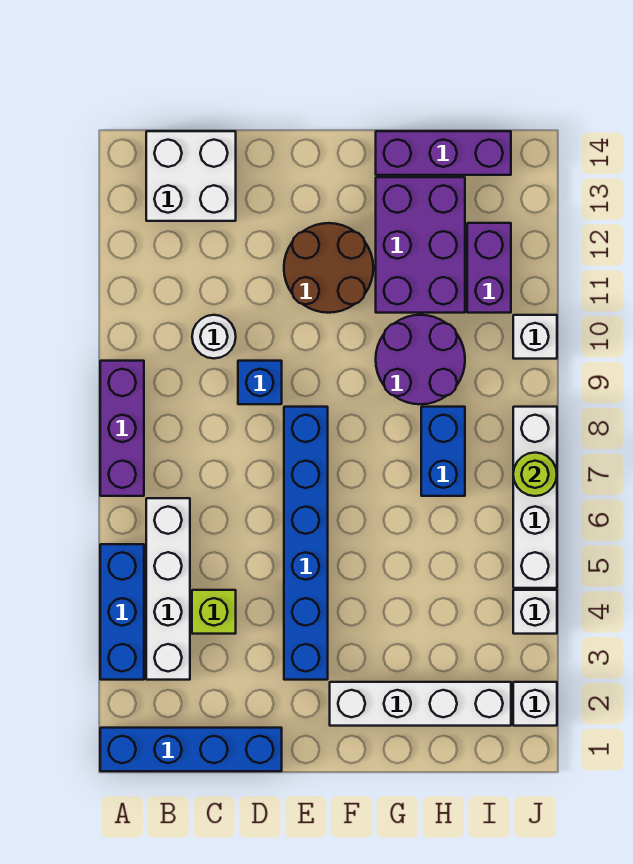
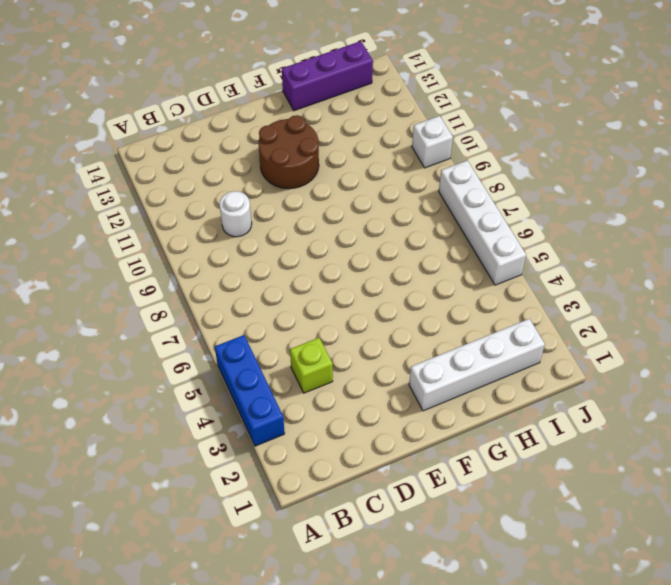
none -> blue brick A1:D1 level 1
none -> purple brick A7:A9 level 1
none -> white brick B3:B6 level 1

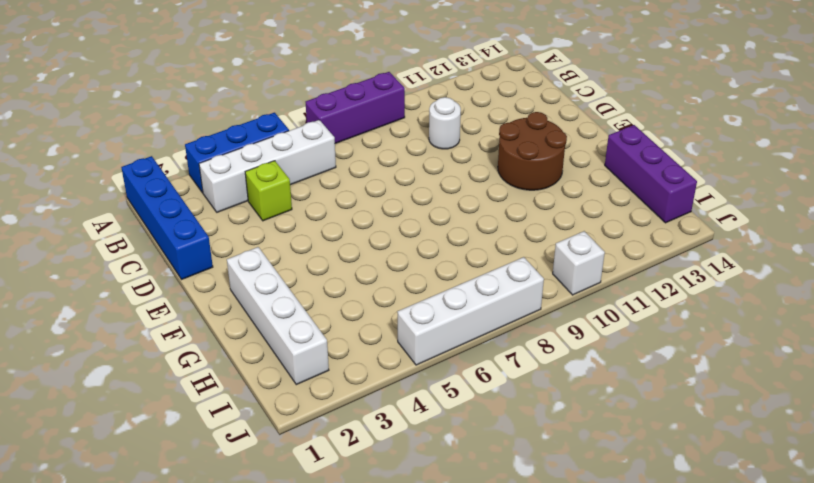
none -> white brick B13:C14 level 1
none -> blue brick D9 level 1
none -> blue brick E3:E8 level 1

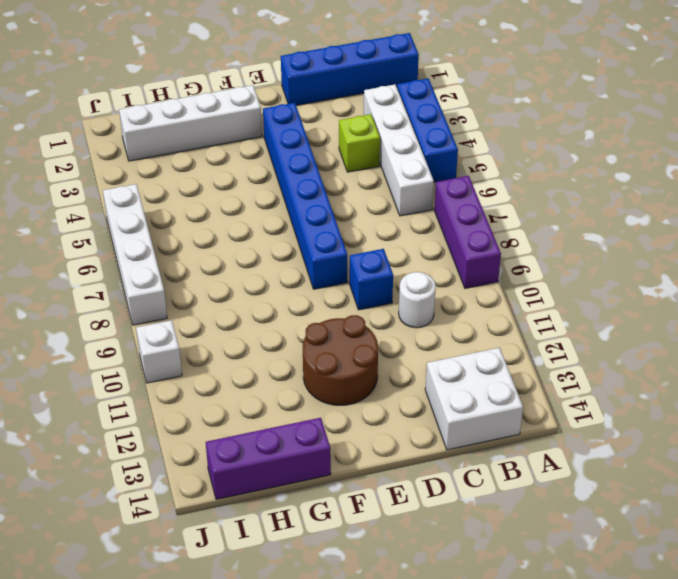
none -> purple round brick G9:H10 level 1
none -> purple brick G11:H13 level 1
none -> blue brick H7:H8 level 1

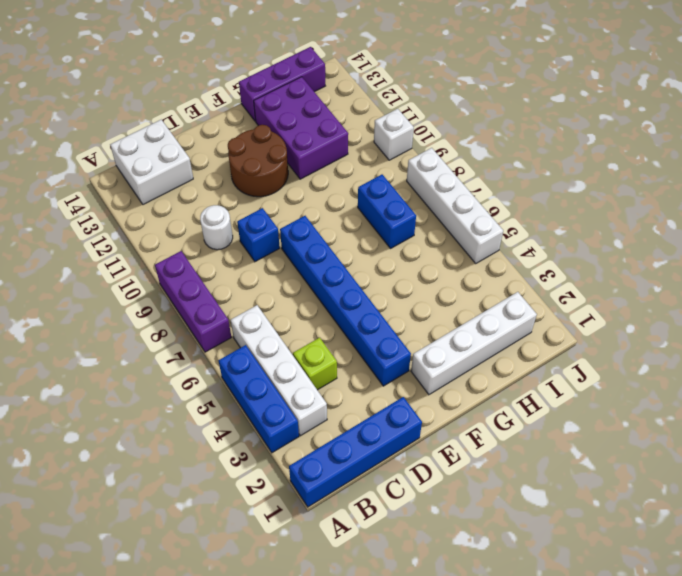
none -> purple round brick G9:H10 level 1
none -> purple brick I11:I12 level 1
none -> white brick J2 level 1

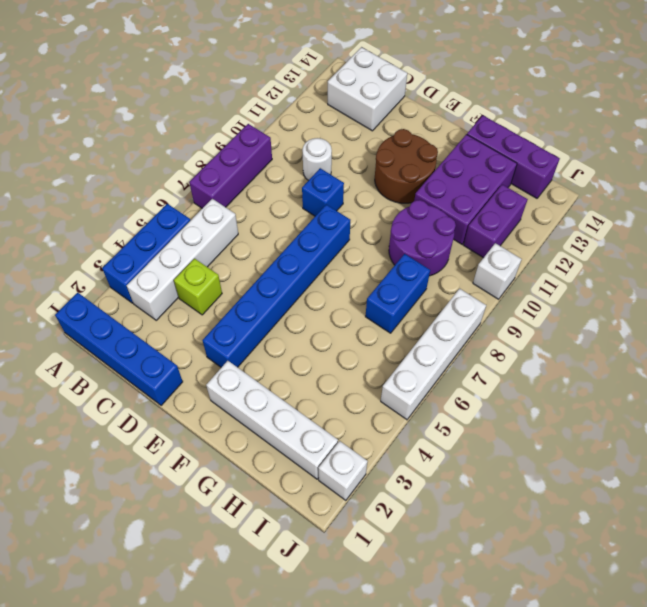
none -> white brick J4 level 1
none -> lime round brick J7 level 2

